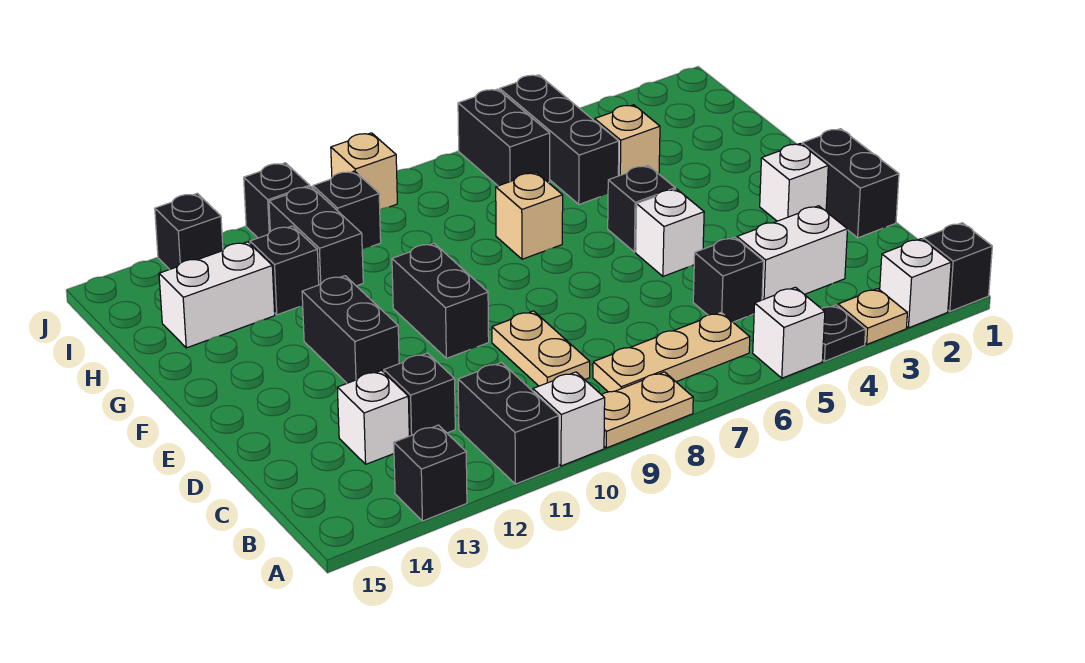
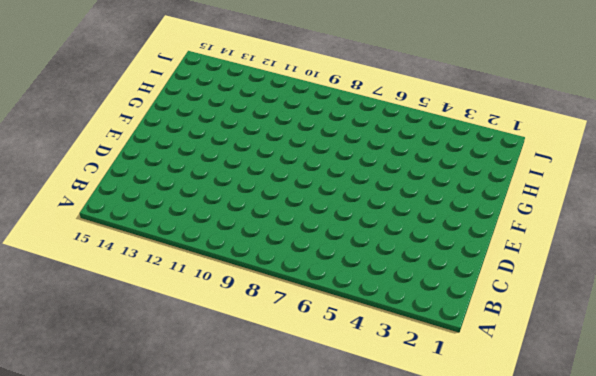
none -> black brick A1 level 1
none -> white brick A2 level 1
none -> tan plate A3 level 1
none -> black plate A4 level 1

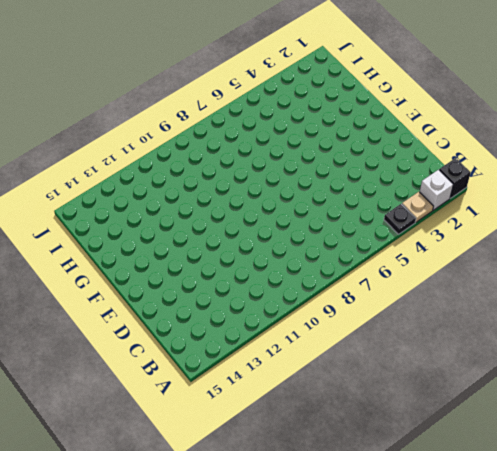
none -> white brick A5 level 1
none -> tan plate A8:A9 level 1
none -> white brick A10 level 1
none -> black brick A11:B11 level 1

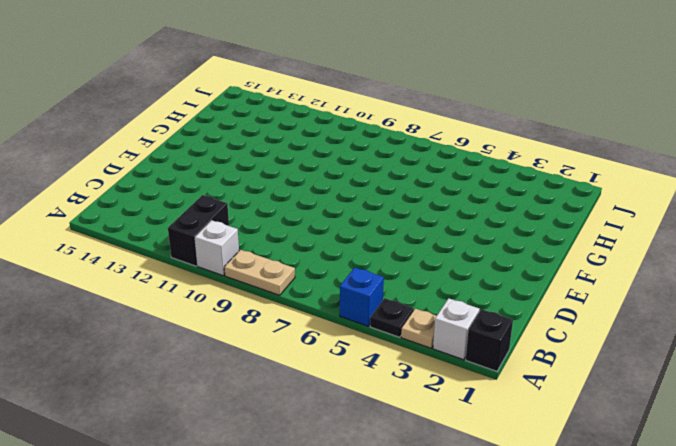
blue brick A5 level 1 -> white brick A5 level 1
none -> black brick A13 level 1
none -> tan plate B6:B8 level 1
none -> white brick C3:C4 level 1
none -> black brick C5 level 1

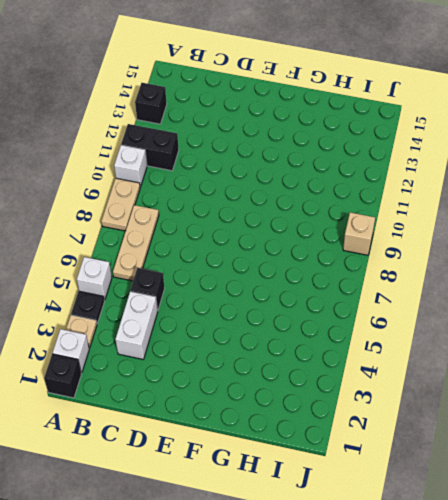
none -> tan plate C9:D9 level 1
none -> black brick C12 level 1
none -> white brick C13 level 1
none -> black brick D1:E1 level 1

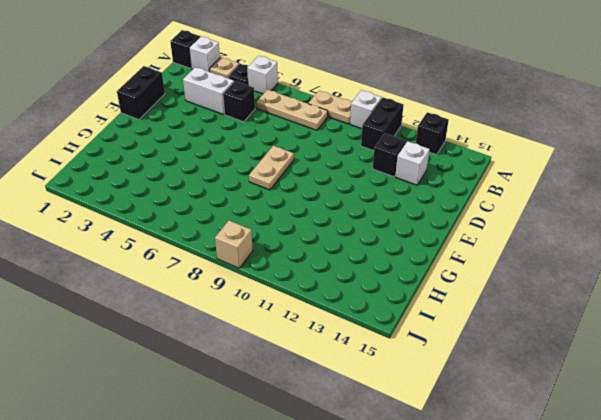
tan plate E8:F8 level 1 -> tan plate C9:D9 level 1
none -> white brick E2 level 1
none -> white brick E5 level 1
none -> black brick E10:F10 level 1
none -> black brick E12:F12 level 1

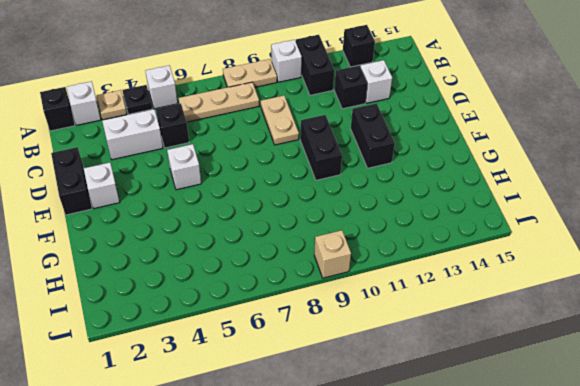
none -> black brick F5 level 1
none -> tan brick G7 level 1
none -> tan brick H4 level 1
none -> black brick H5:J5 level 1

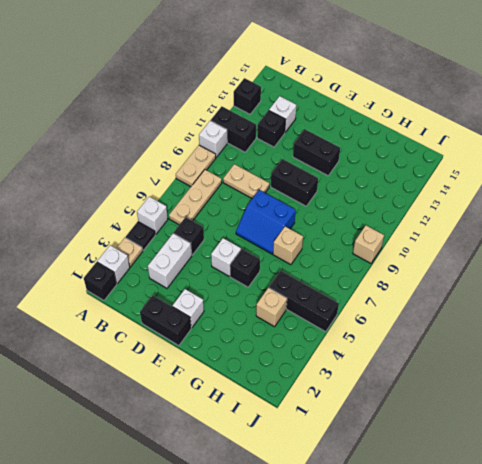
blue slope E7:F8 level 1 top 8 -> none
none -> black brick H11:I11 level 1
none -> black brick H12 level 1
none -> white brick H13:H14 level 1
none -> black brick I6:J6 level 1

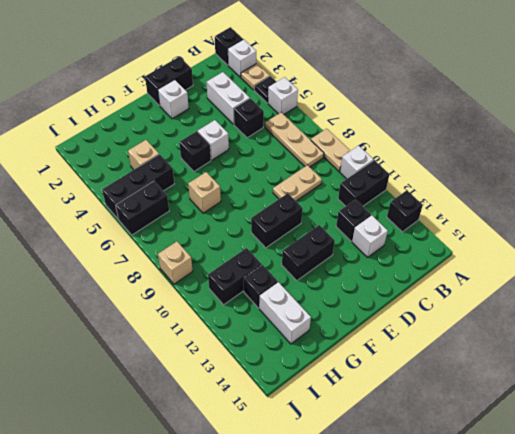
none -> black brick I10 level 1
none -> black brick J11 level 1
none -> black brick J13 level 1

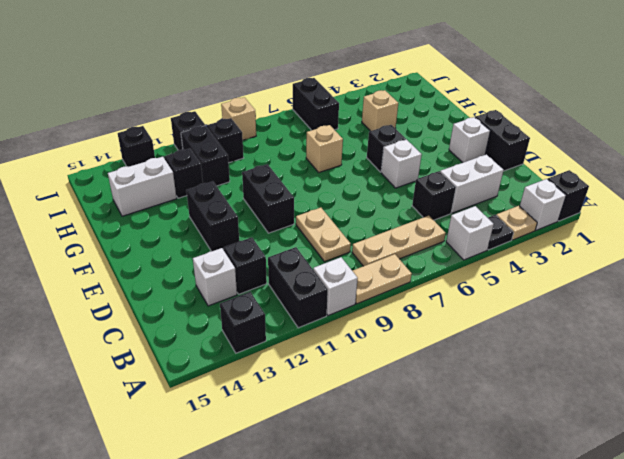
none -> black brick H5:J5 level 1

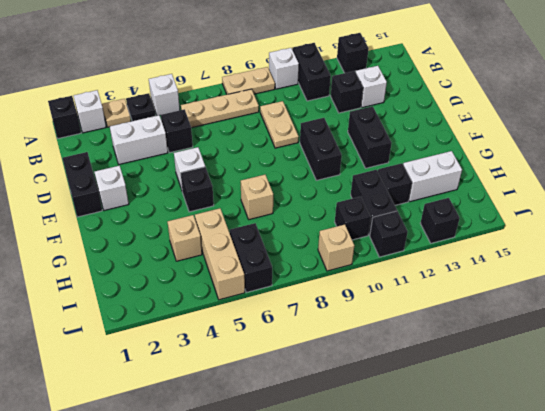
tan brick H5:J5 level 1 -> black brick H5:J5 level 1

